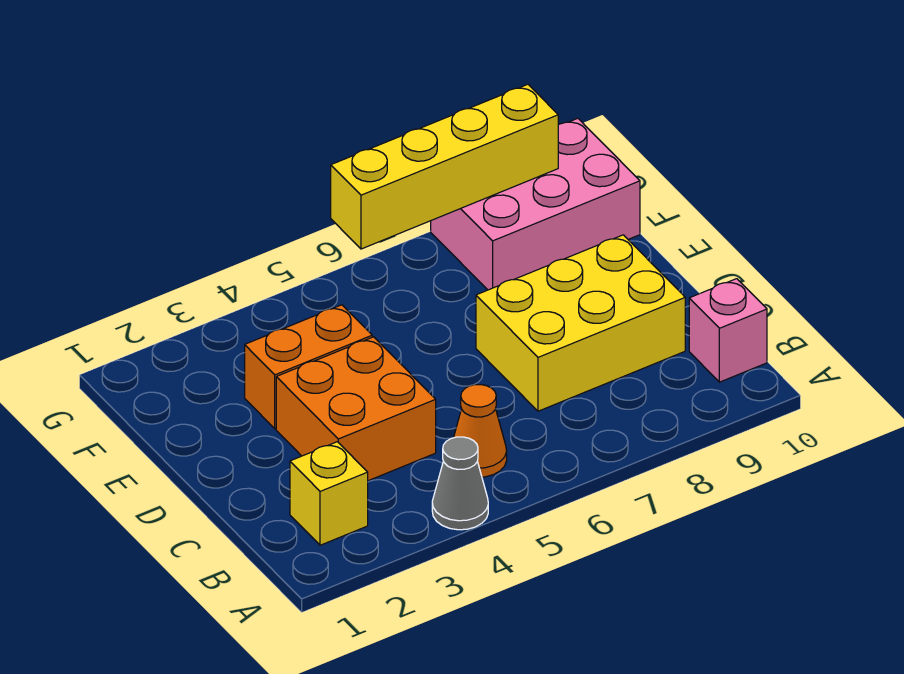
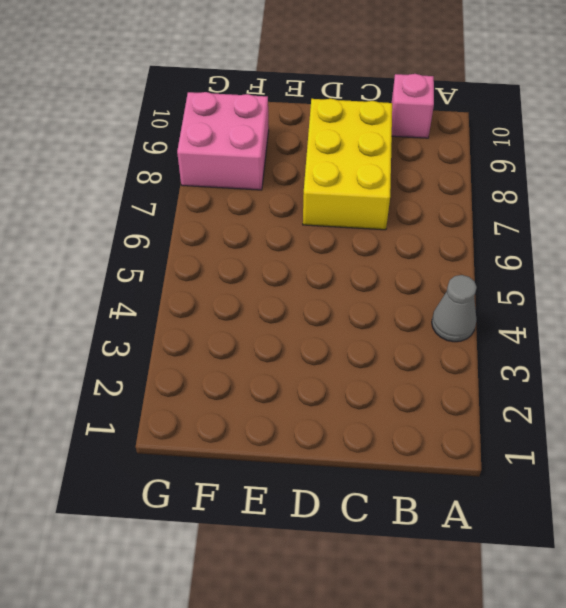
pink brick F8:G9 level 1 -> pink brick F8:G10 level 1
none -> yellow brick B2 level 1
none -> orange cone B5 level 1

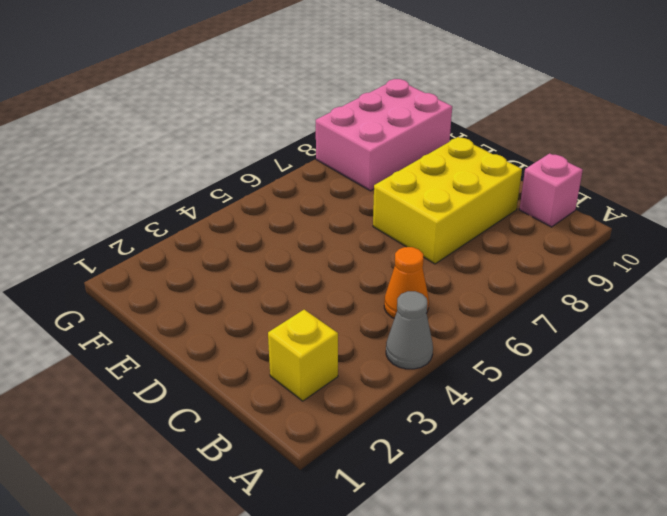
none -> orange brick C3:D4 level 1
none -> orange brick E3:E4 level 1

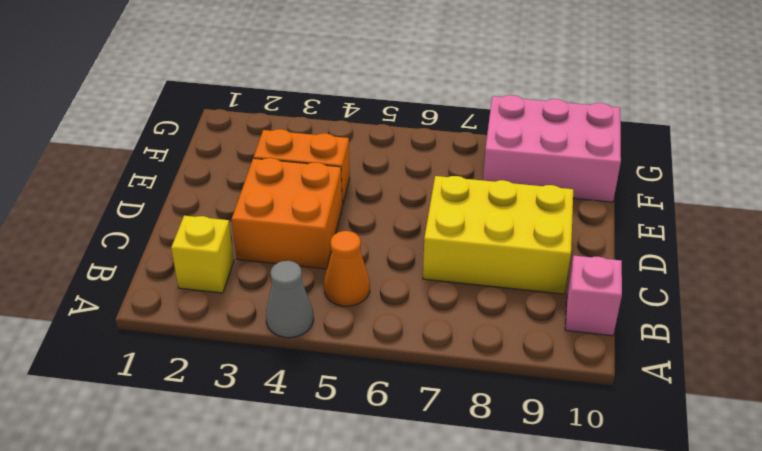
none -> yellow brick G6:G9 level 2

